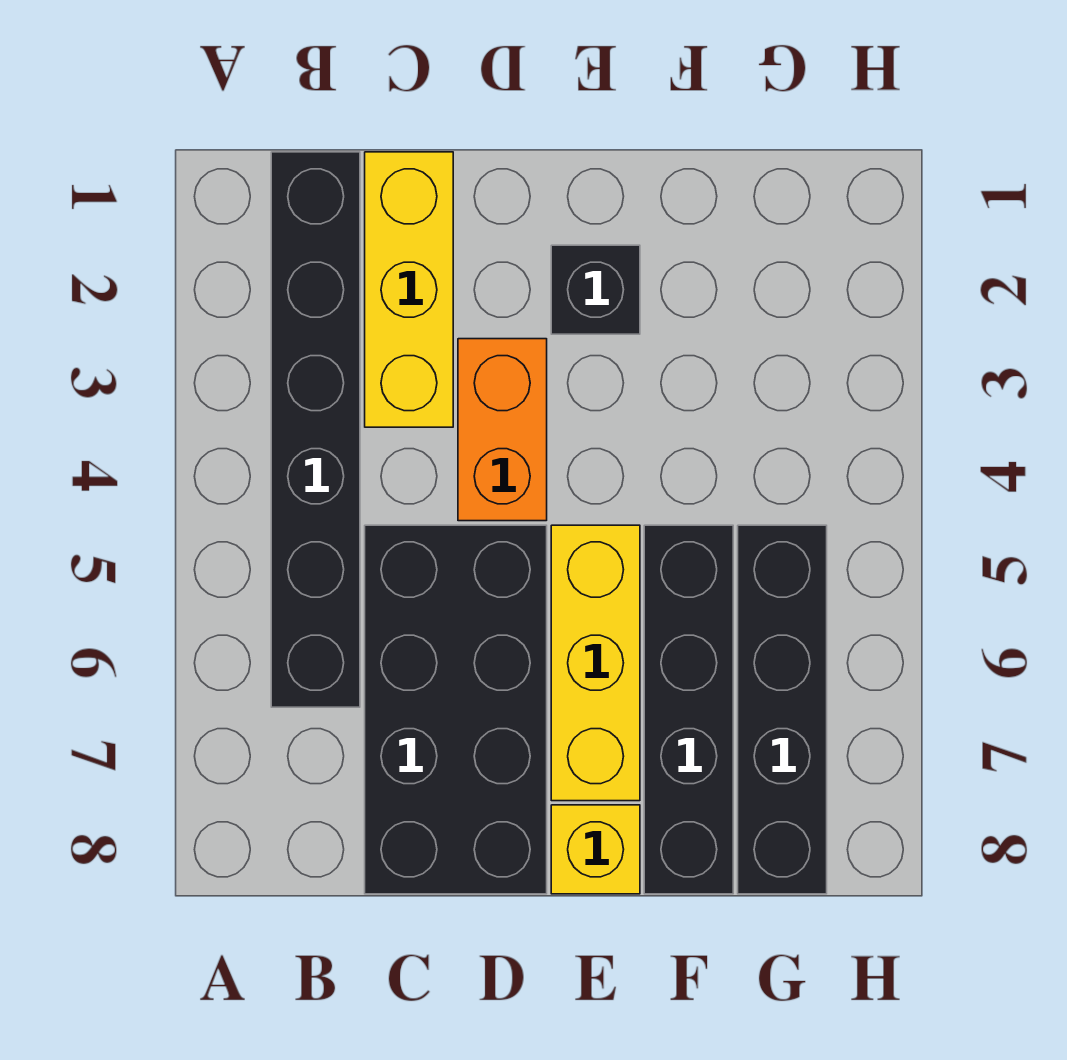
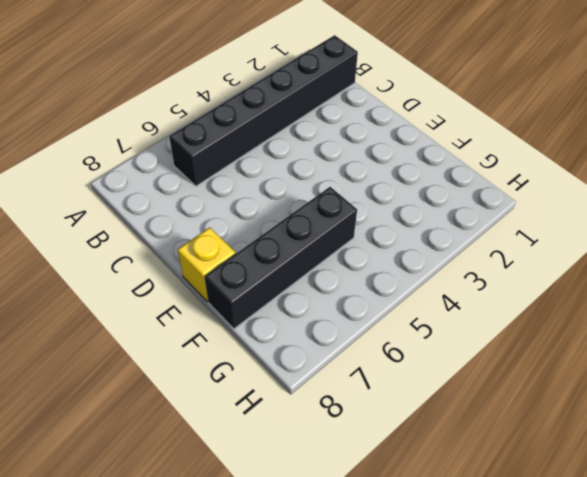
none -> yellow brick C1:C3 level 1
none -> black brick C5:D8 level 1

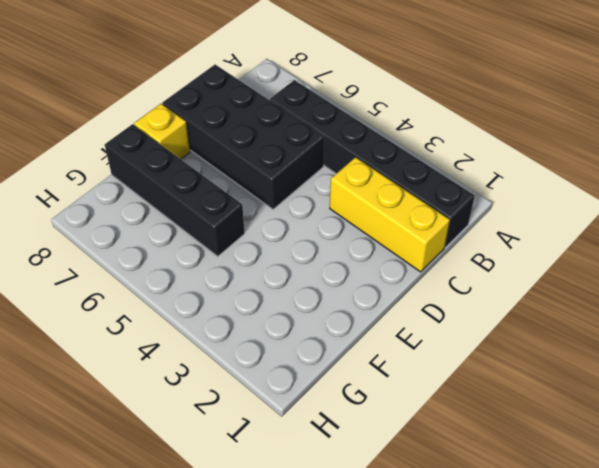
none -> orange brick D3:D4 level 1
none -> black brick E2 level 1

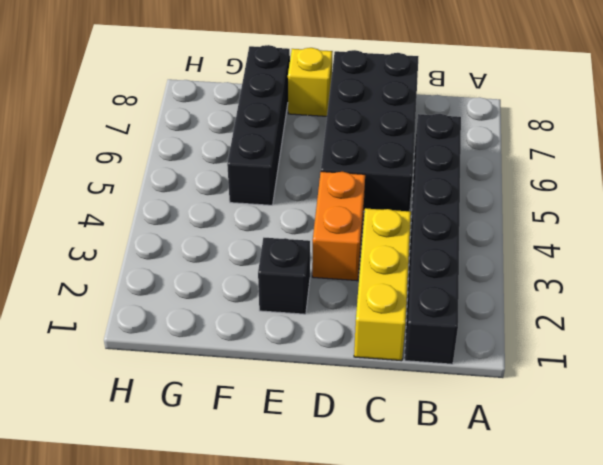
none -> yellow brick E5:E7 level 1
none -> black brick G5:G8 level 1

